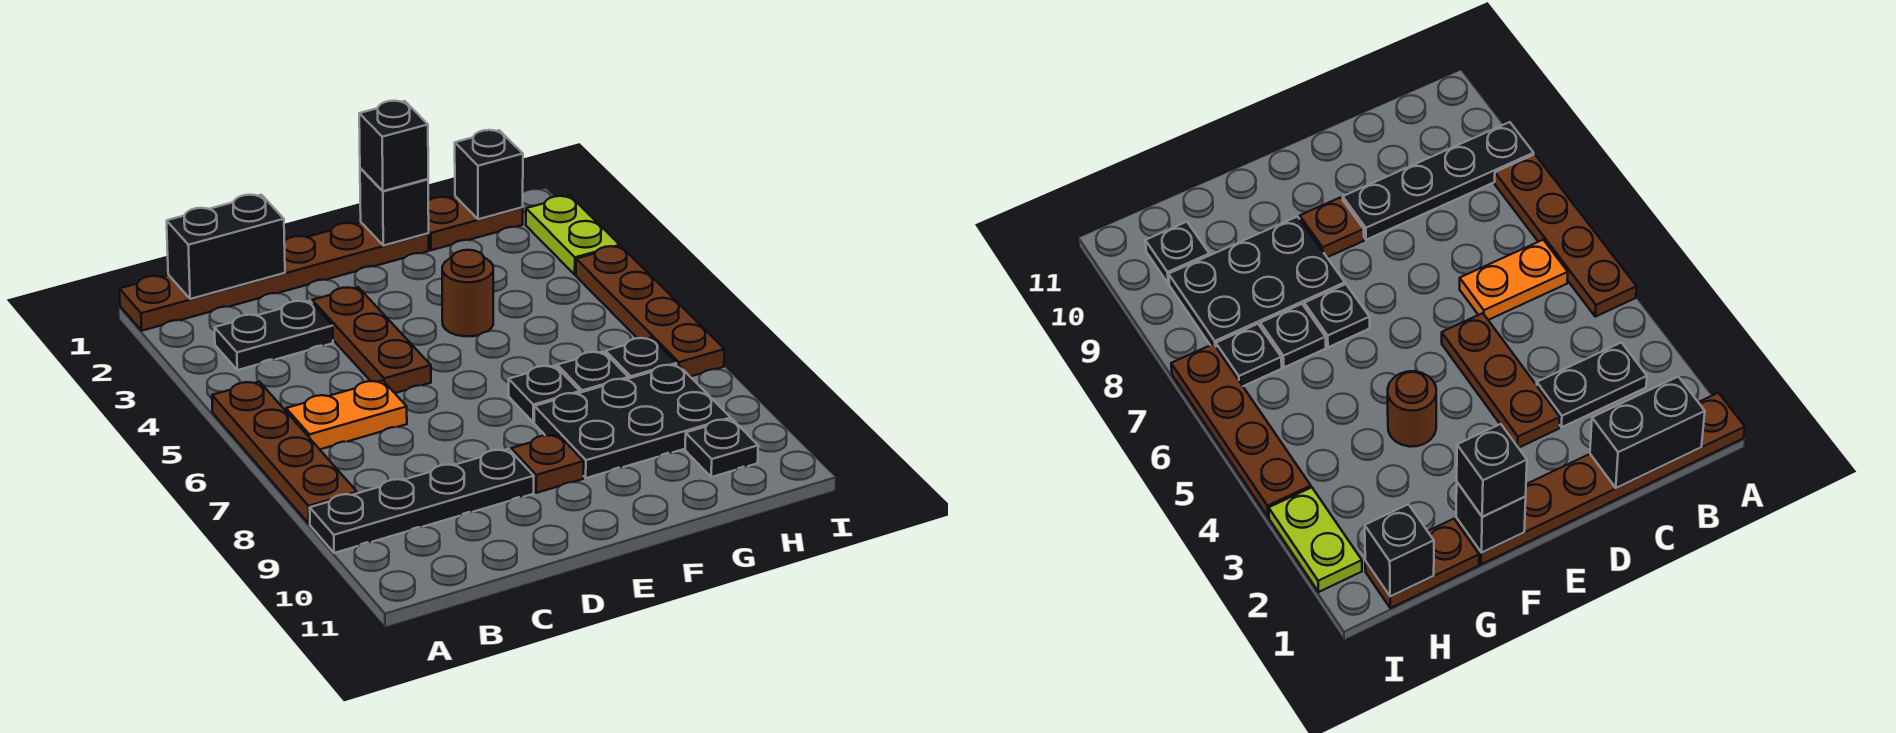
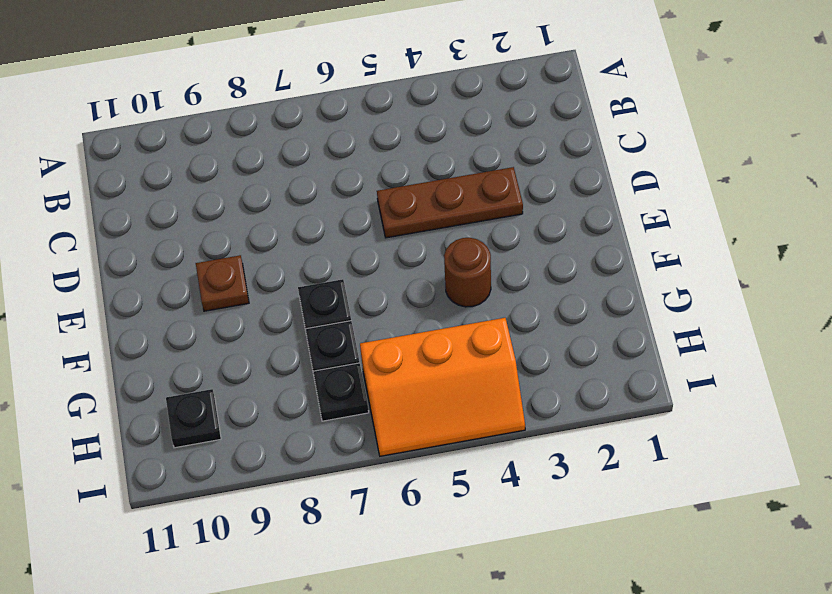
orange slope H4:I6 level 1 top H -> brown plate I4:I7 level 1
none -> brown plate A1:F1 level 1
none -> brown plate A5:A8 level 1
none -> black plate A9:D9 level 1

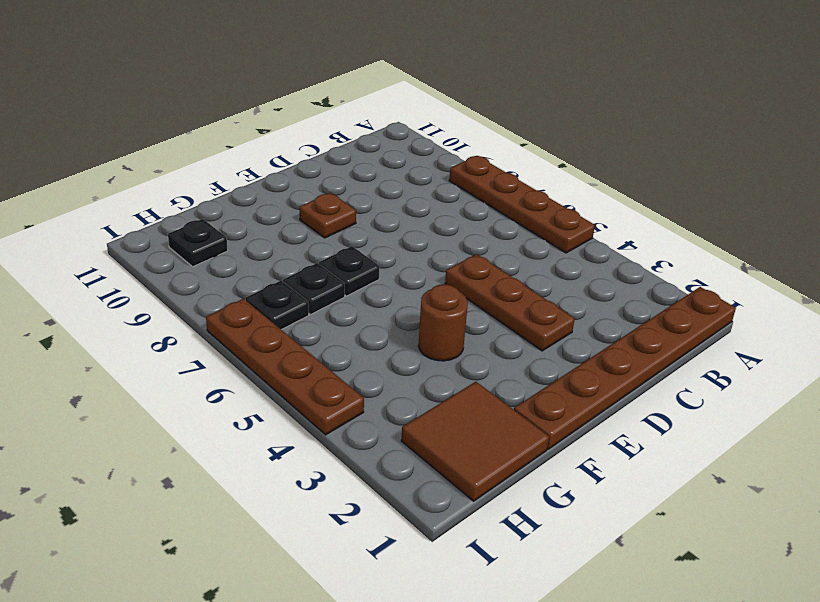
brown tile G1:H2 level 1 -> brown plate G1:H1 level 1
none -> black plate A9:D9 level 1
none -> black plate B3:C3 level 1
none -> orange plate B6:C6 level 1

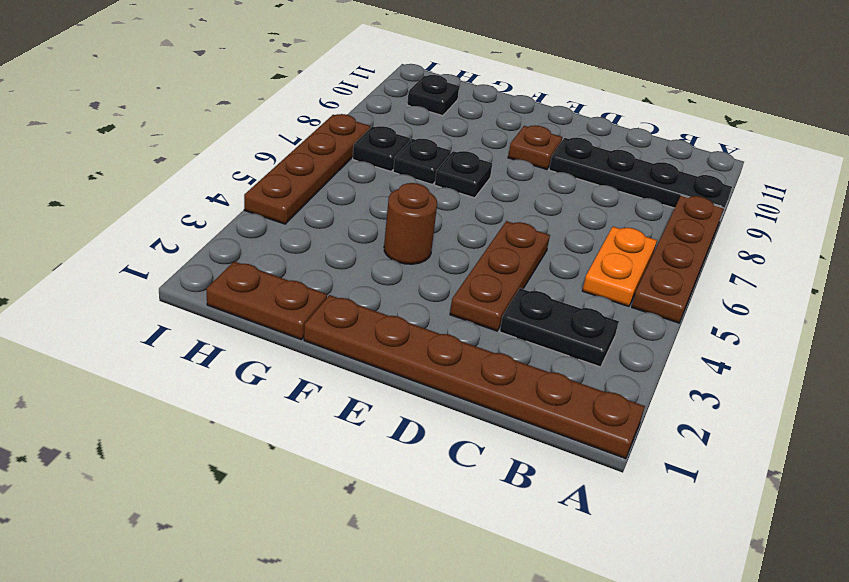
orange plate B5:B6 level 1 -> orange plate B6:C6 level 1
none -> black plate F8:H9 level 1
none -> lime plate I2:I3 level 1
none -> black brick B1:C1 level 2

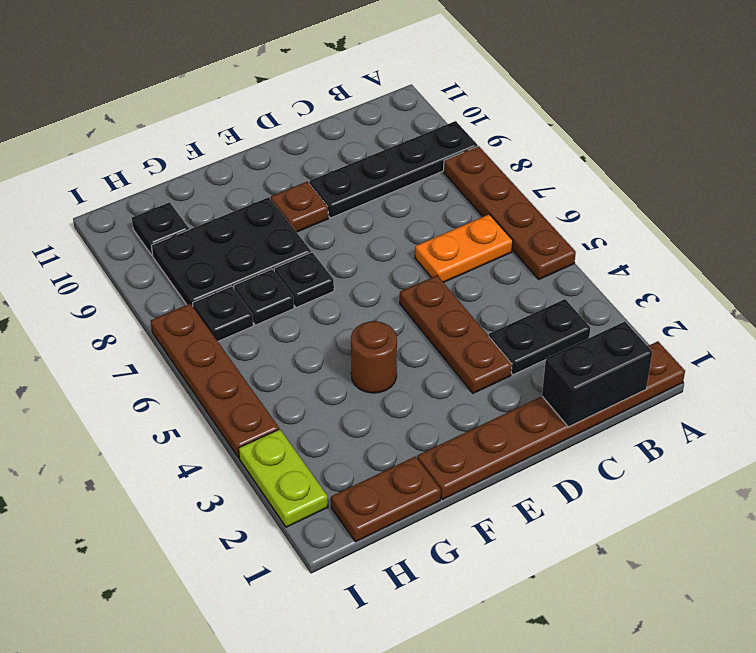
none -> black brick F1 level 2
none -> black brick H1 level 2
none -> black brick F1 level 3

